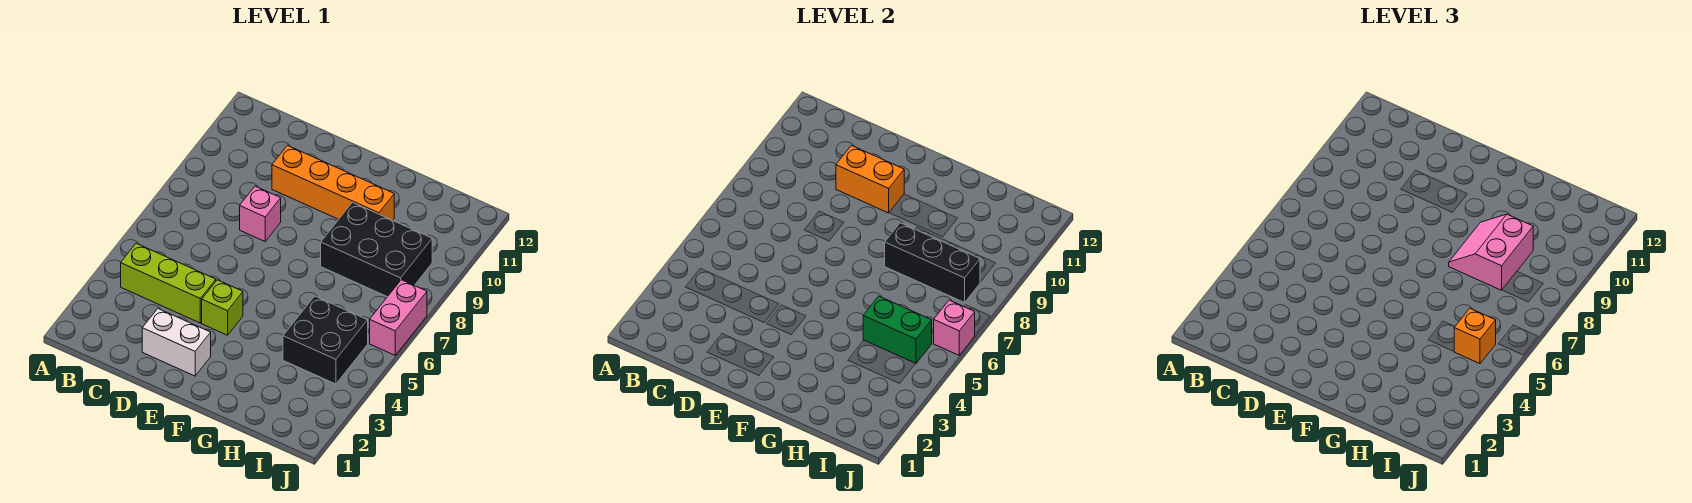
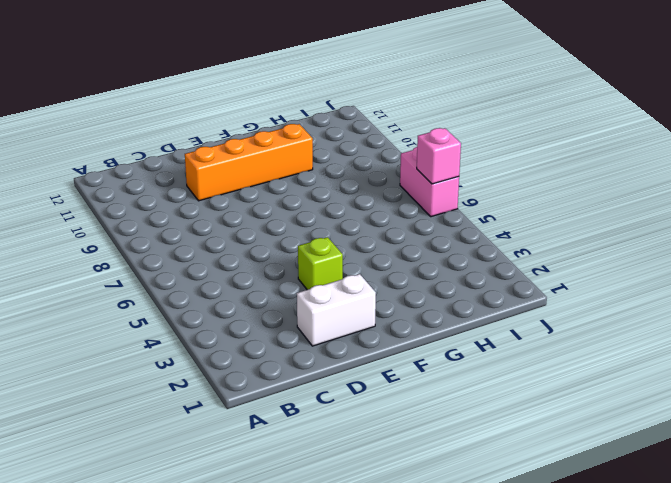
none -> lime brick B4:D4 level 1
none -> pink brick D8 level 1
none -> black brick G8:I9 level 1

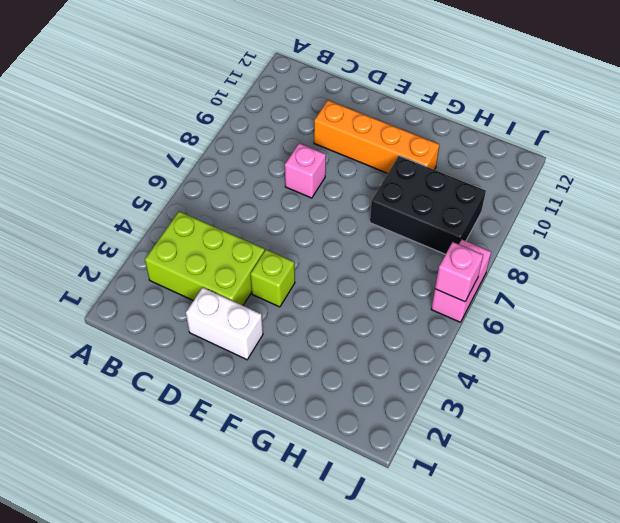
lime brick B3:D4 level 1 -> lime brick B4:D4 level 1
none -> black brick H4:I5 level 1
none -> orange brick D10:E10 level 2
none -> black brick G8:I8 level 2

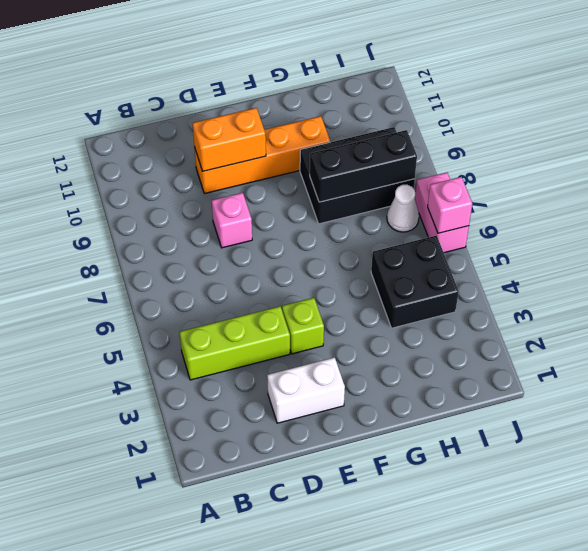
white cone I7 level 1 -> none
none -> green brick H5:I5 level 2
none -> pink slope G8:H9 level 3 top H
none -> orange brick I5 level 3

